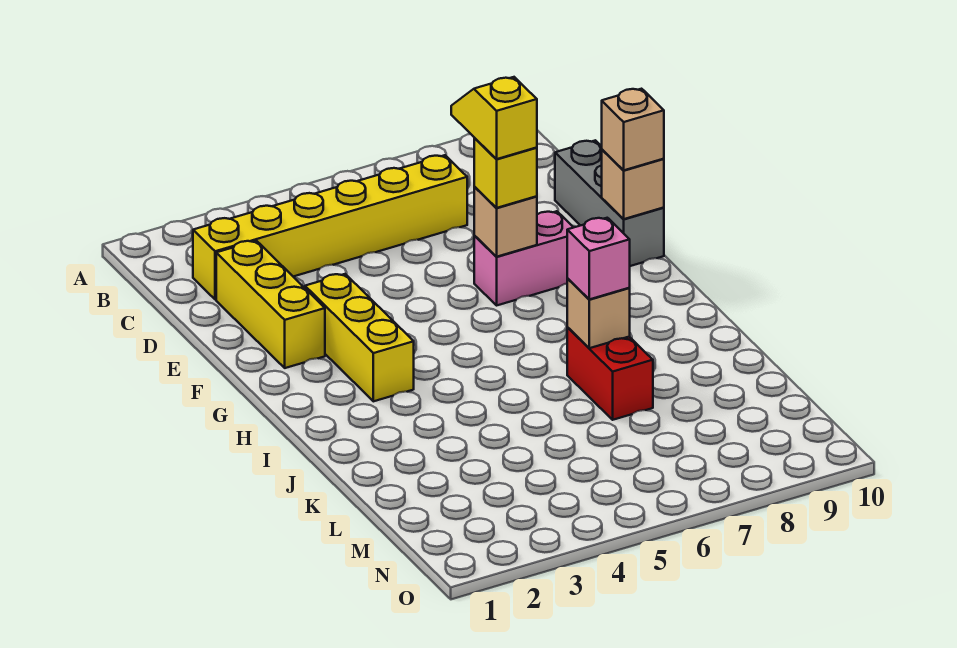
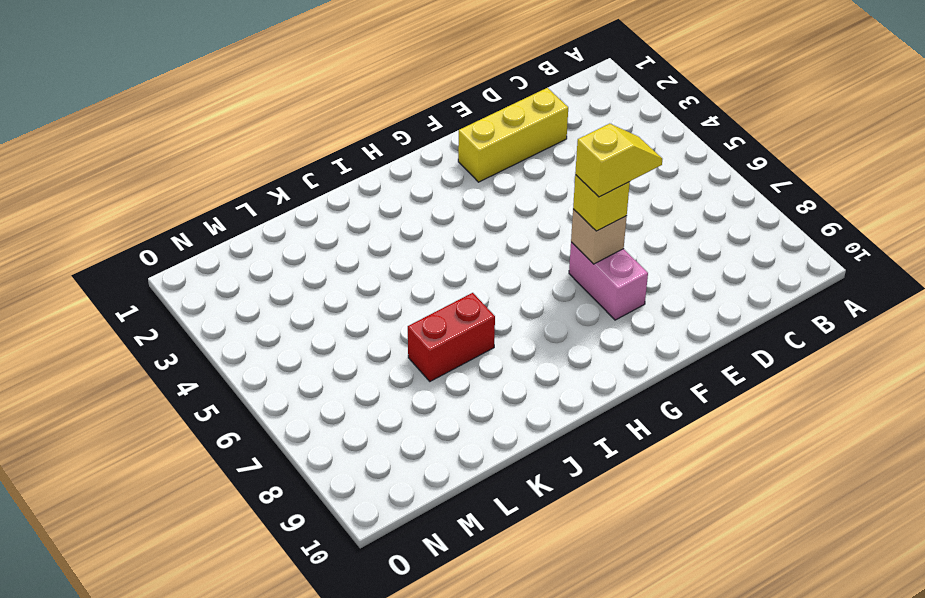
none -> yellow brick C2:C7 level 1
none -> grey brick D10:F10 level 1
none -> yellow brick F3:H3 level 1

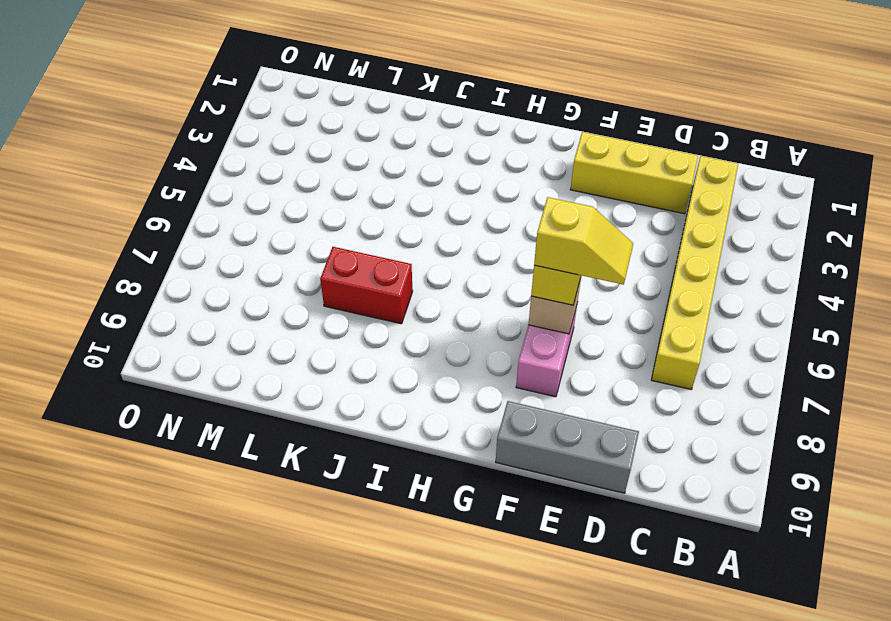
none -> yellow brick F3:H3 level 1
none -> tan brick F10 level 2
none -> tan brick J7 level 2

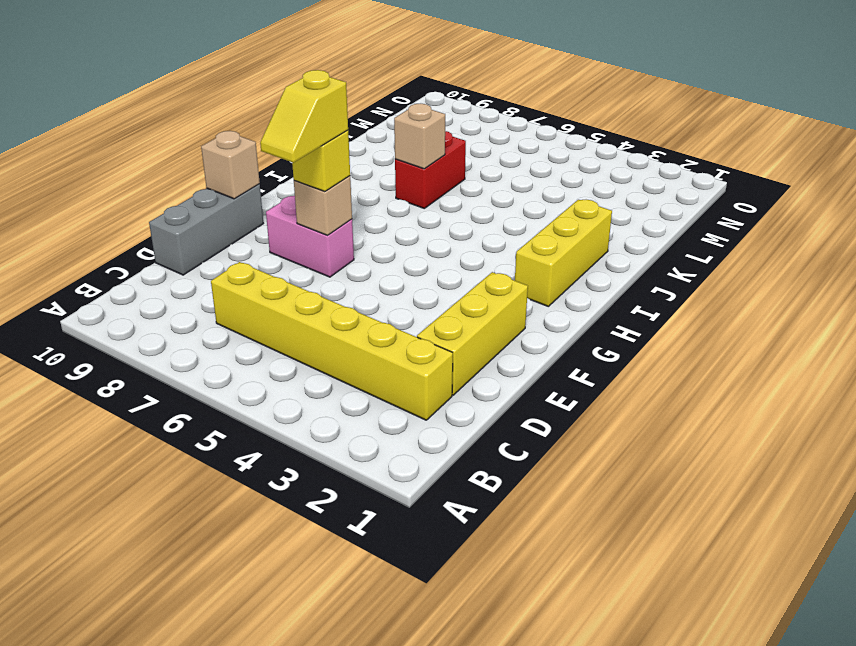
yellow brick H2:J2 level 1 -> yellow brick F3:H3 level 1
none -> tan brick F10 level 3
none -> pink brick J7 level 3

